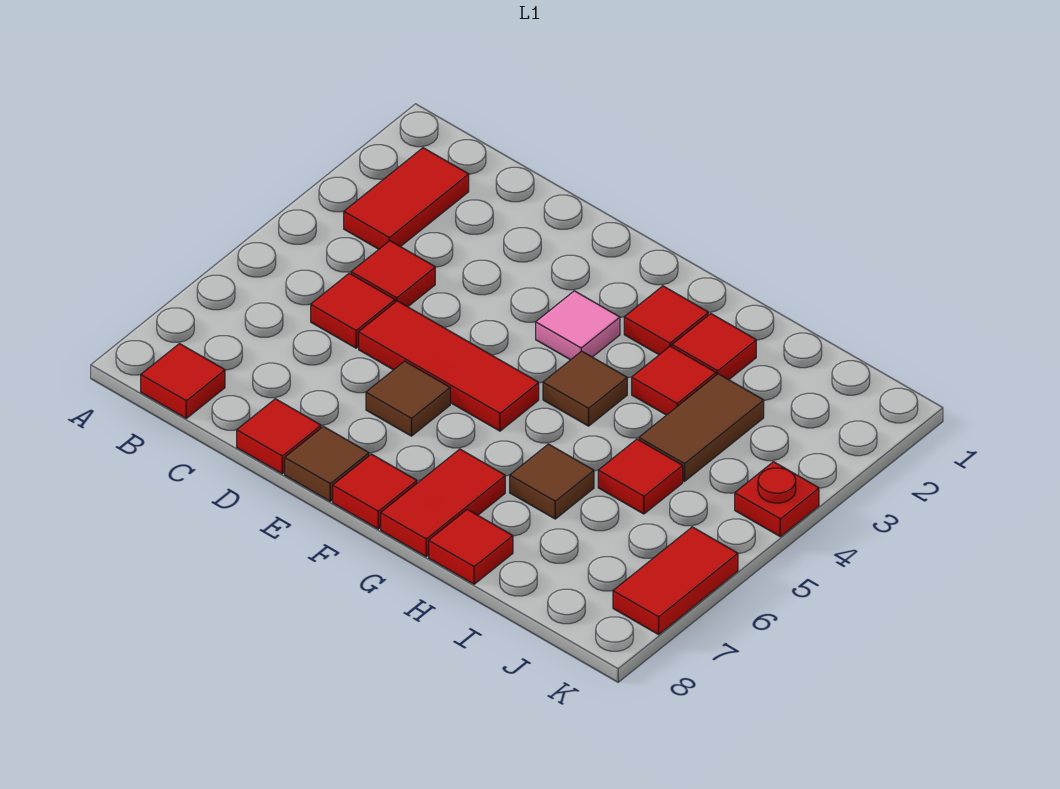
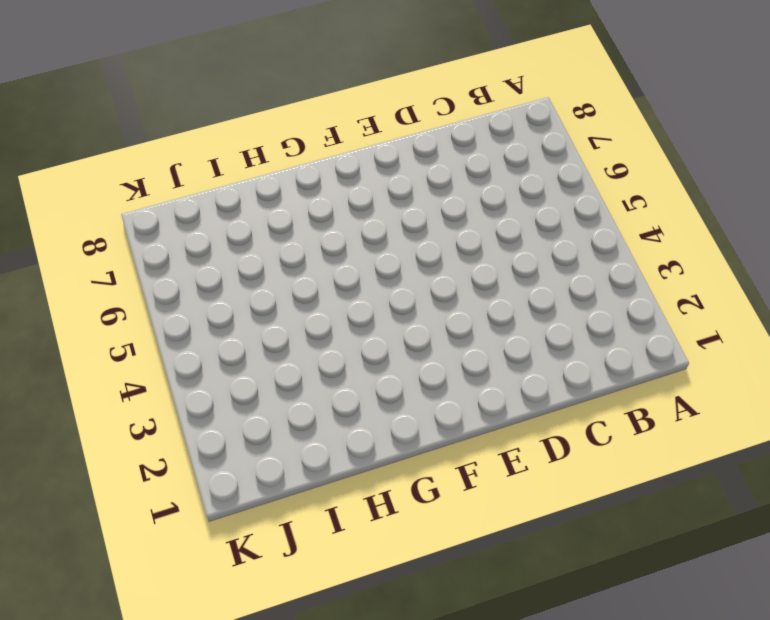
none -> red tile B2:B3 level 1
none -> red tile B8 level 1
none -> red tile C4 level 1

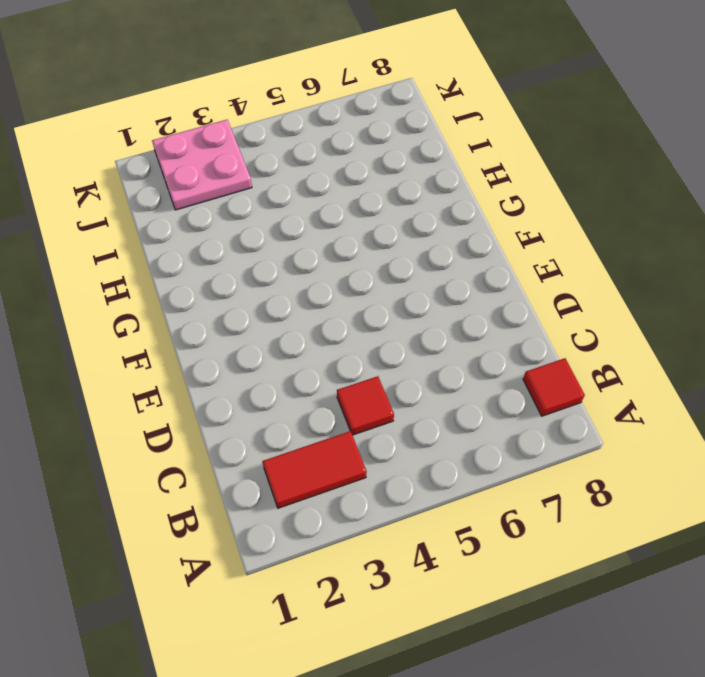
pink plate J2:K3 level 1 -> none
none -> red tile C5 level 1
none -> red tile D5:F5 level 1
none -> red tile D8 level 1

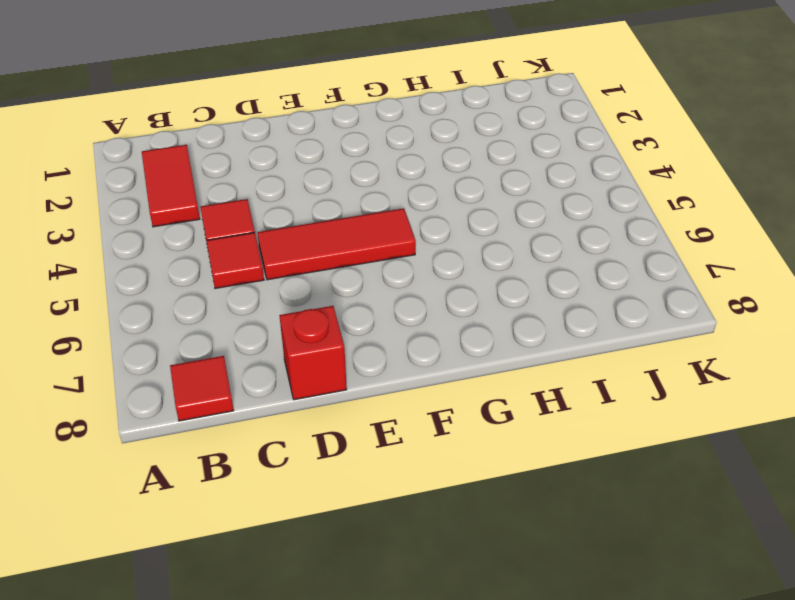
red brick D8 level 1 -> red tile D8 level 1
none -> brown tile E6 level 1
none -> brown tile E8 level 1
none -> pink tile F3 level 1

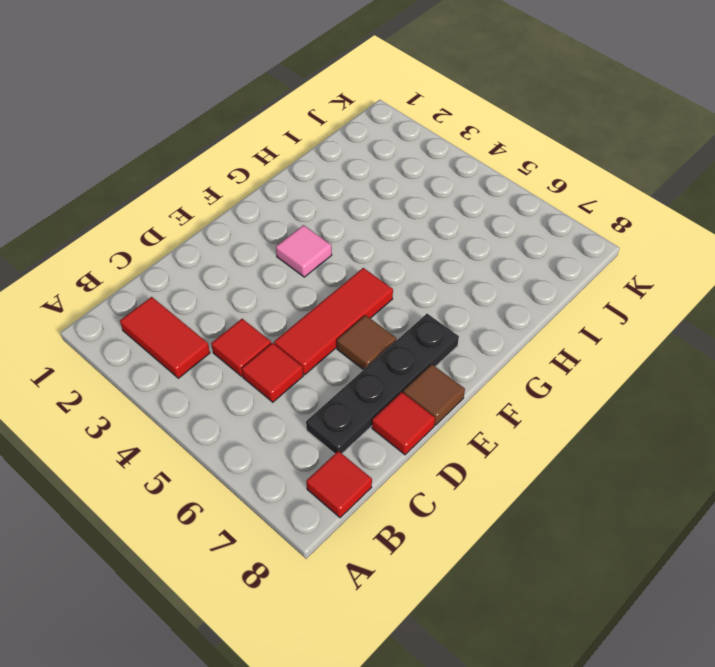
black plate C7:F7 level 1 -> none
none -> red tile F8 level 1
none -> red tile G2 level 1
none -> brown tile G4 level 1

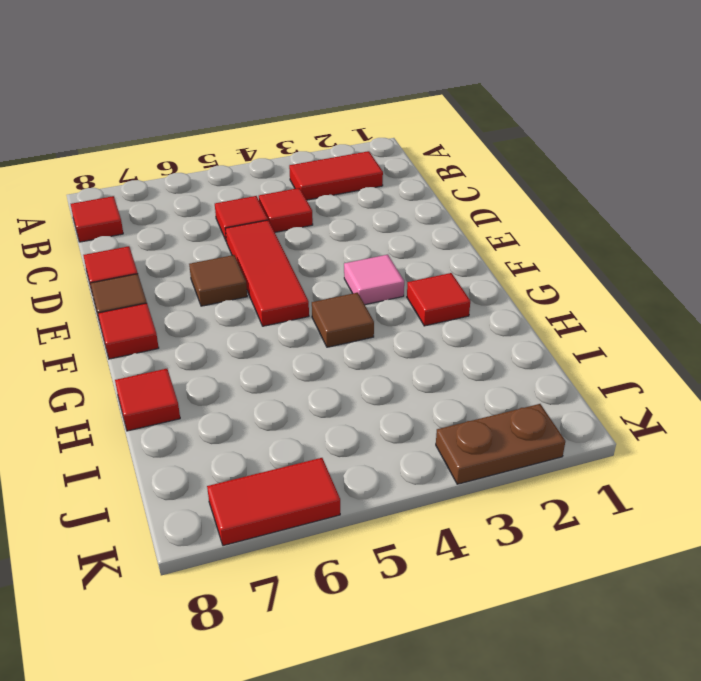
brown plate K2:K3 level 1 -> none
none -> red tile G7:G8 level 1
none -> red tile H2 level 1
none -> red tile H3 level 1

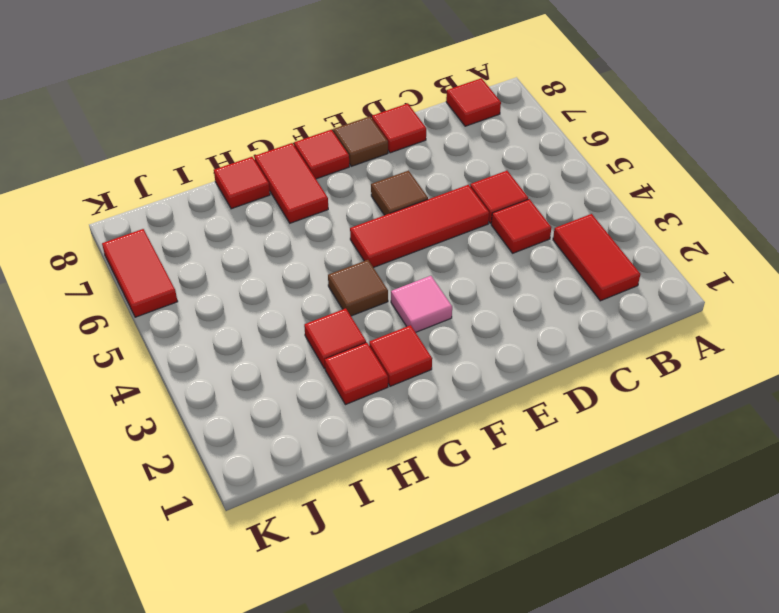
none -> brown tile H6 level 1
none -> brown tile I3:I4 level 1
none -> red tile I5 level 1

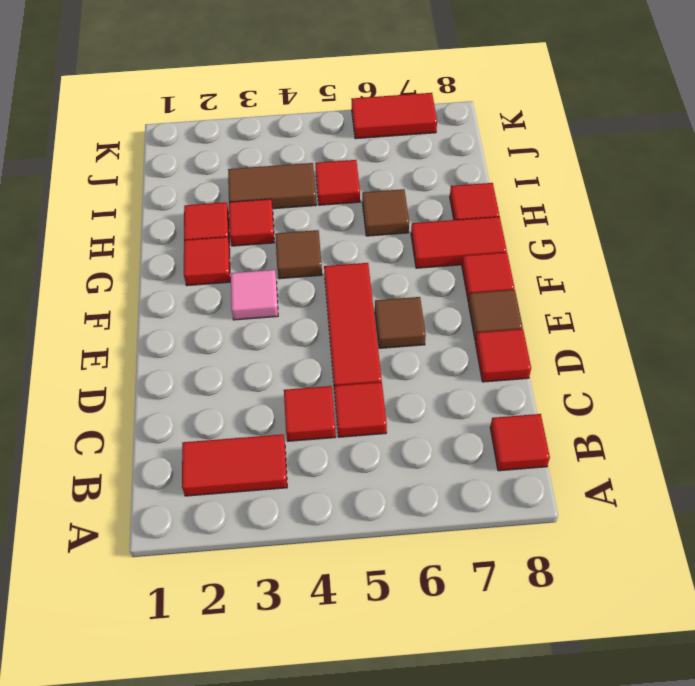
none -> red plate K4 level 1

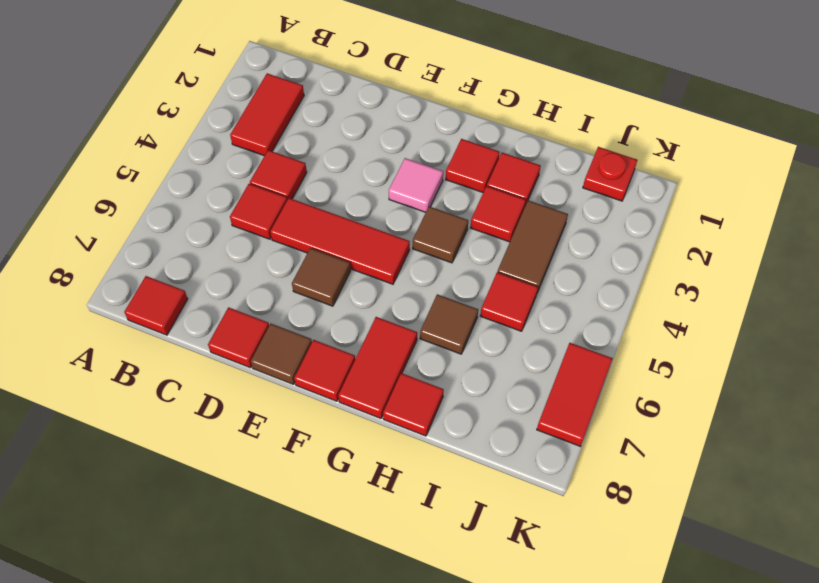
red plate J1 level 1 -> red plate K4 level 1

